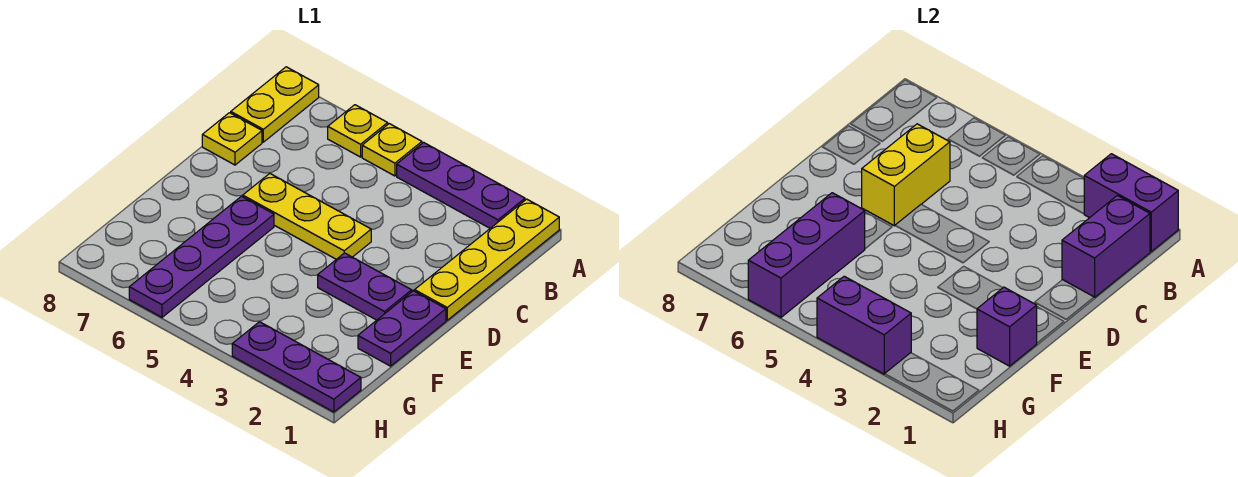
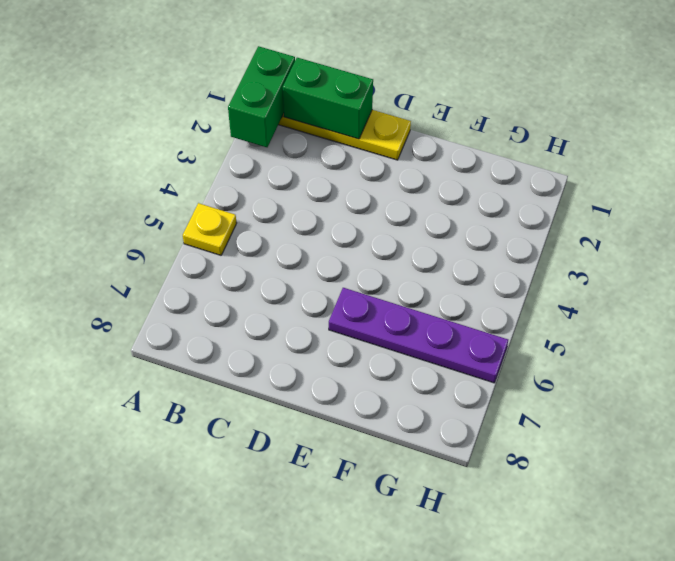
green brick A1:A2 level 2 -> purple brick A1:A2 level 2
green brick B1:C1 level 2 -> purple brick B1:C1 level 2
none -> purple plate A2:A4 level 1
none -> yellow plate A6 level 1
none -> yellow plate A8:B8 level 1

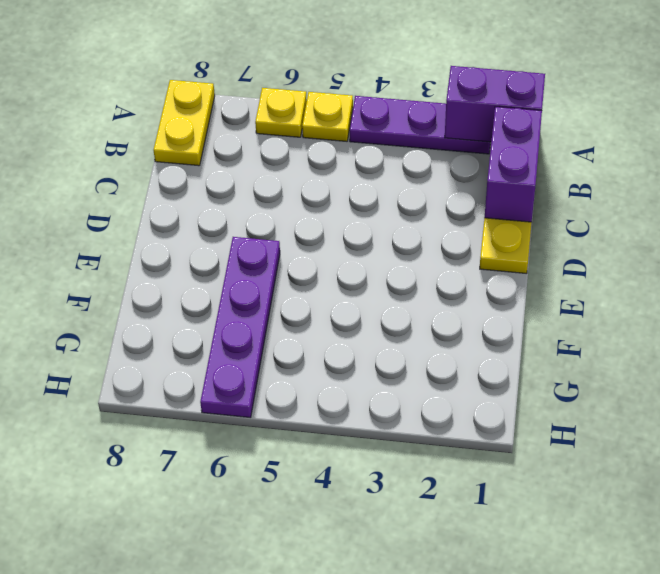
none -> yellow plate C8 level 1
none -> yellow plate D4:D6 level 1
none -> purple plate E1:F1 level 1

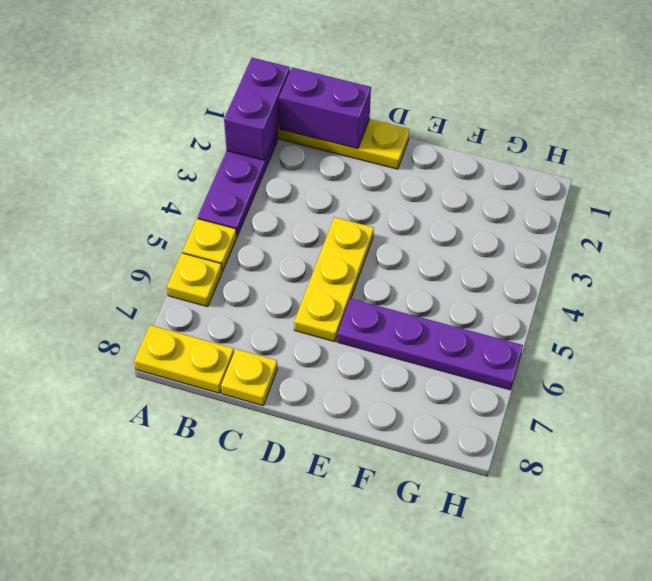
none -> purple plate E1:F1 level 1
none -> purple plate E2:E3 level 1
none -> purple plate H1:H3 level 1

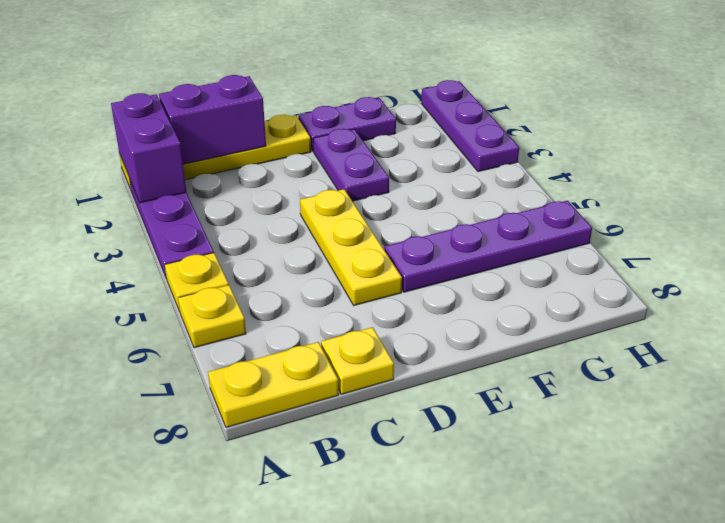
none -> yellow brick C6:D6 level 2
none -> purple brick F1 level 2
none -> purple brick F6:H6 level 2

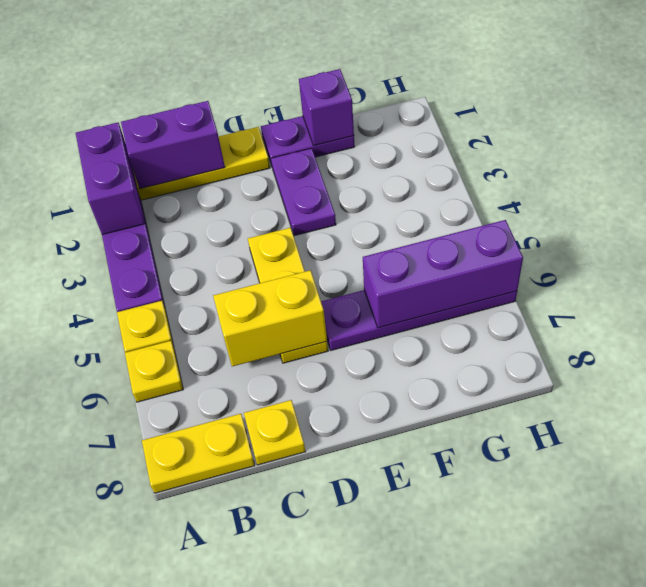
none -> purple plate H1:H3 level 1
none -> purple brick H3:H4 level 2

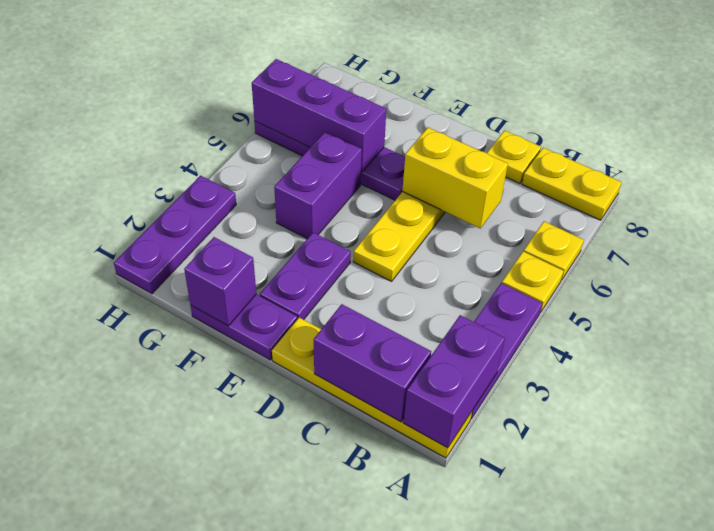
purple brick F4:F5 level 1 -> purple brick H3:H4 level 2

